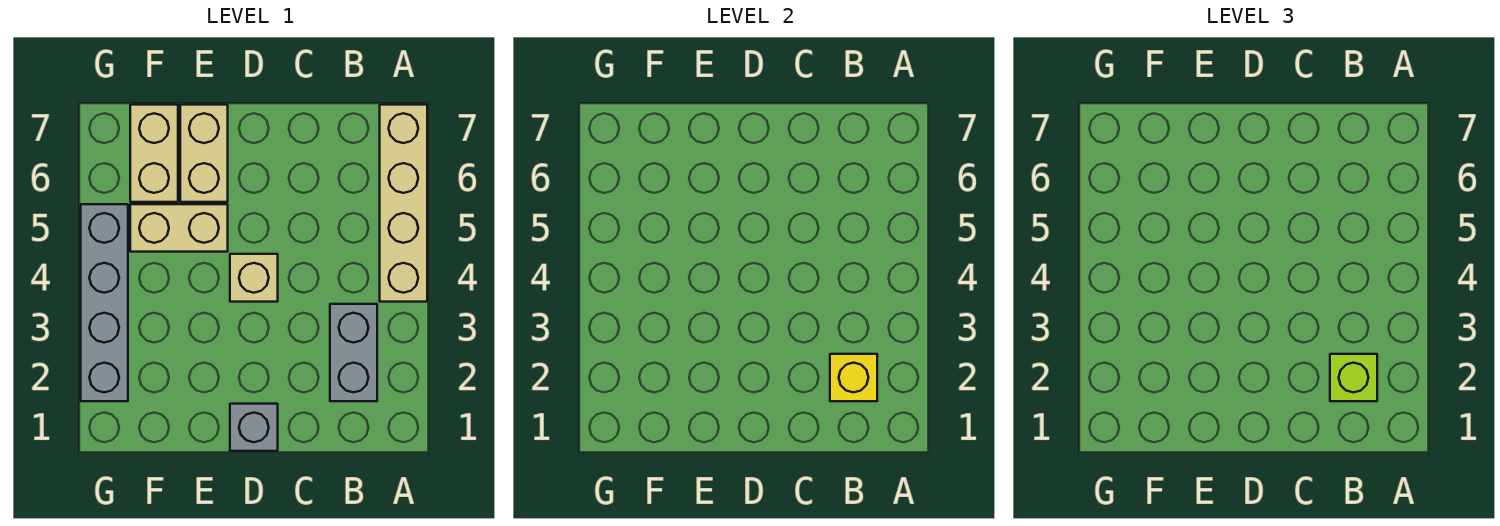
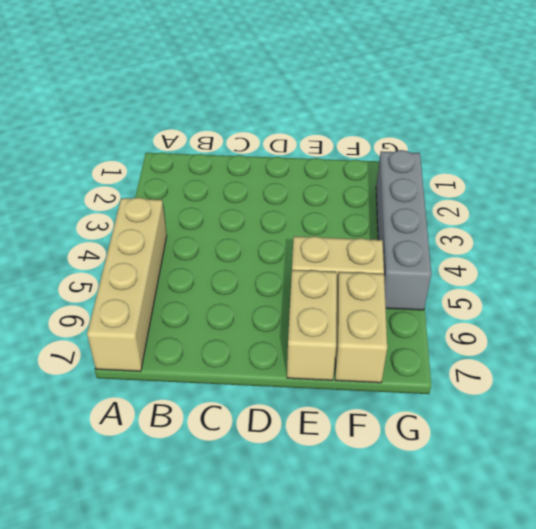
none -> grey brick B2:B3 level 1
none -> grey brick D1 level 1

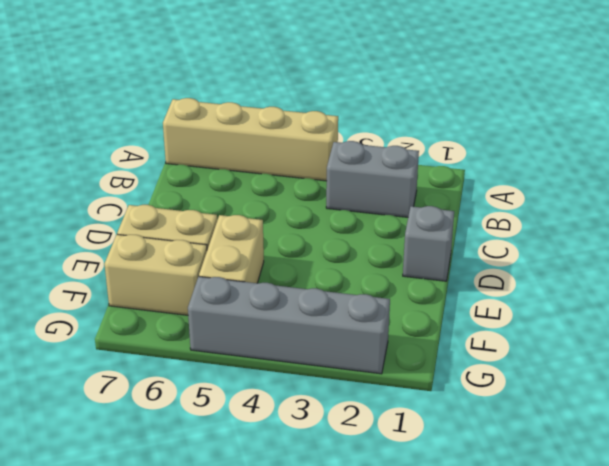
none -> tan brick D4 level 1
none -> yellow brick B2 level 2

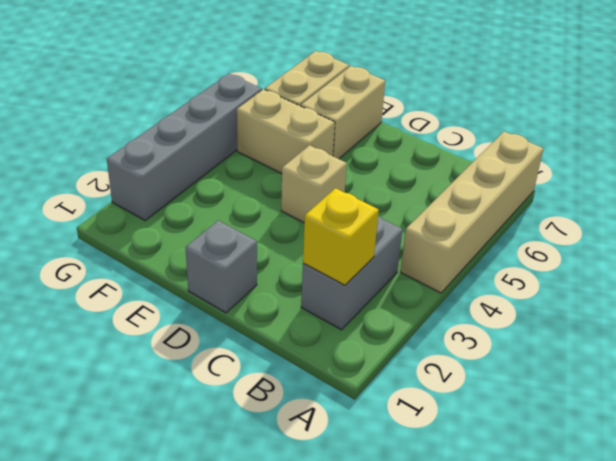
none -> lime brick B2 level 3

